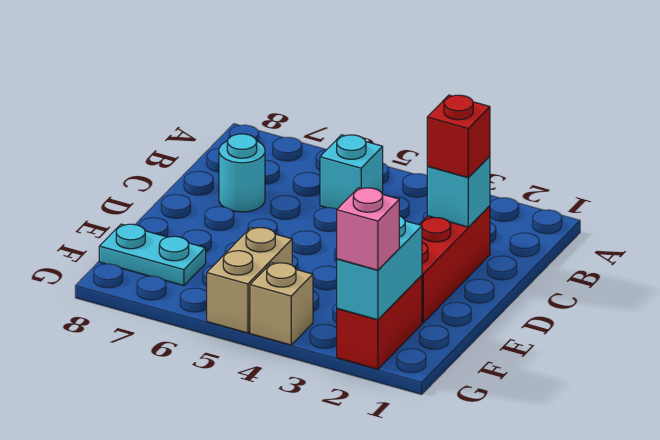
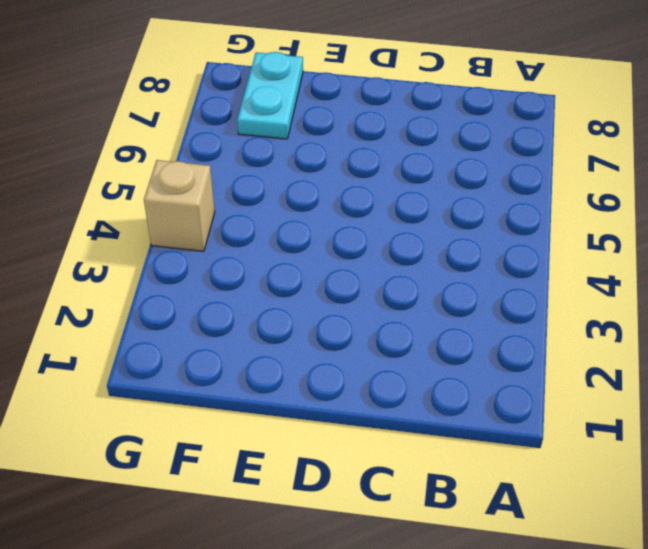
none -> cyan brick B5 level 1
none -> red brick C2:E2 level 1

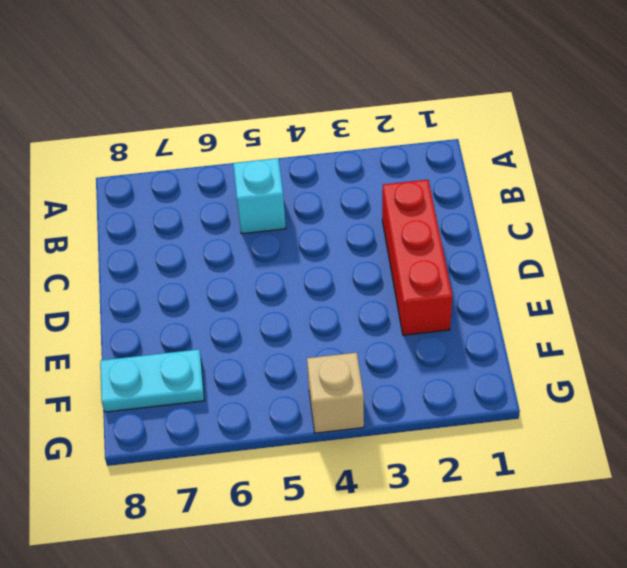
none -> cyan round brick C7 level 1
none -> red brick F2:G2 level 1

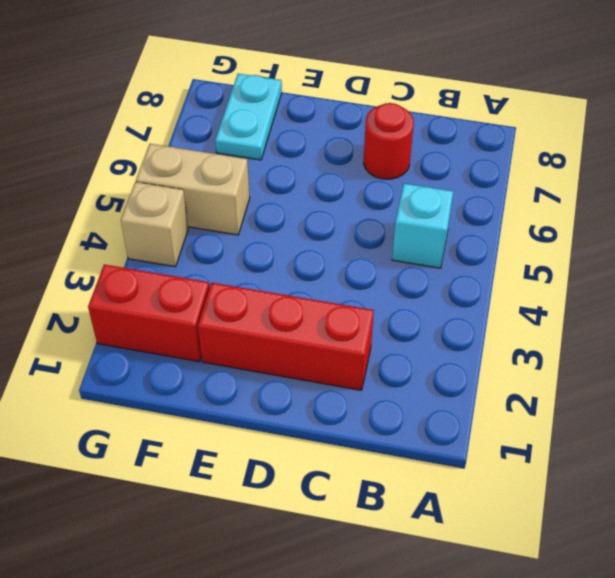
red round brick C7 level 1 -> cyan round brick C7 level 1
none -> cyan brick C2 level 2
none -> cyan brick F2:G2 level 2

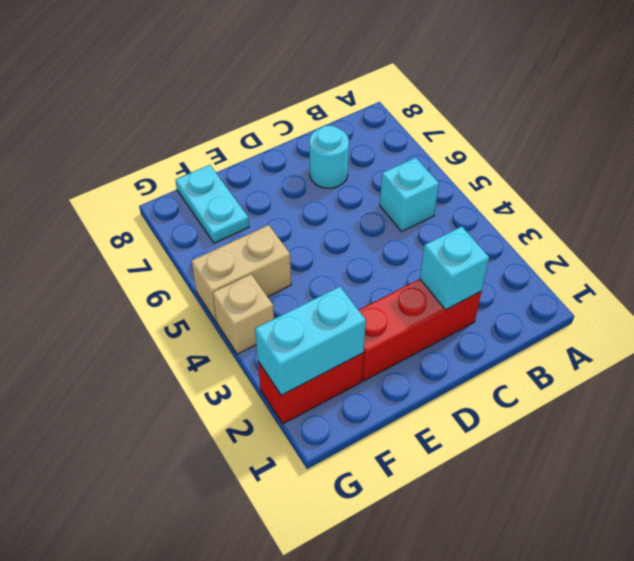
none -> red brick C2 level 3
none -> pink brick G2 level 3

